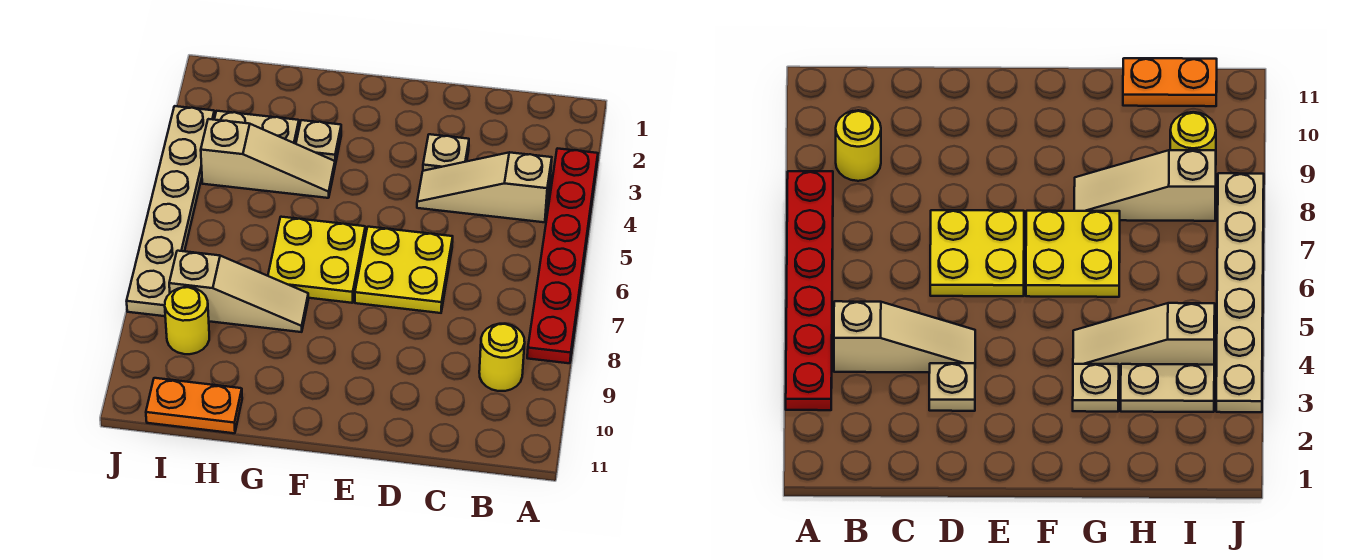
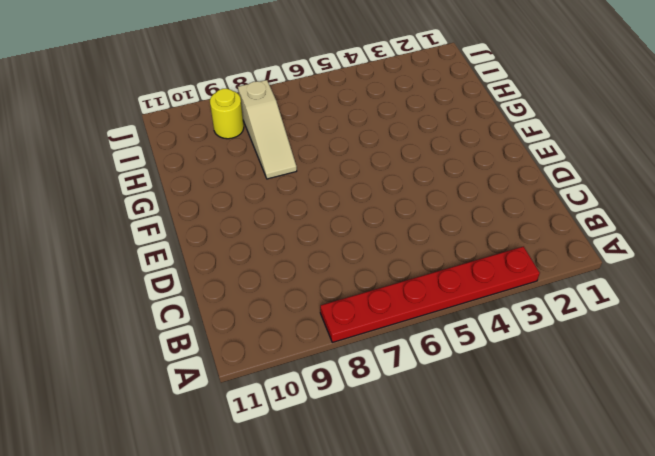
none -> tan slope B4:D4 level 1 top B
none -> yellow round brick B9 level 1
none -> tan plate D3 level 1

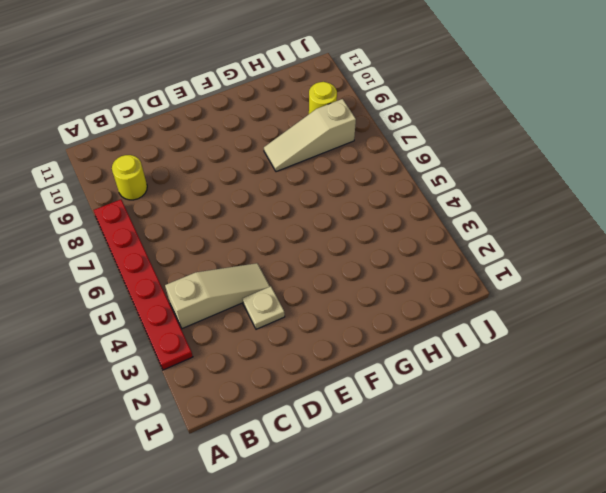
none -> yellow plate D6:E7 level 1
none -> yellow plate F6:G7 level 1
none -> tan plate G3 level 1

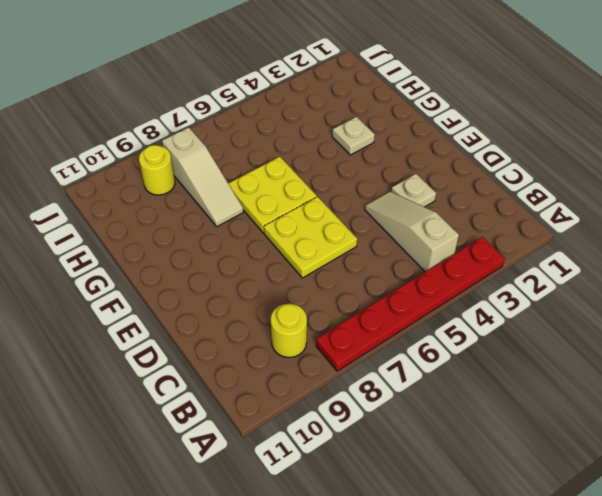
none -> tan slope G4:I4 level 1 top I
none -> tan plate H3:I3 level 1
none -> orange plate H11:I11 level 1

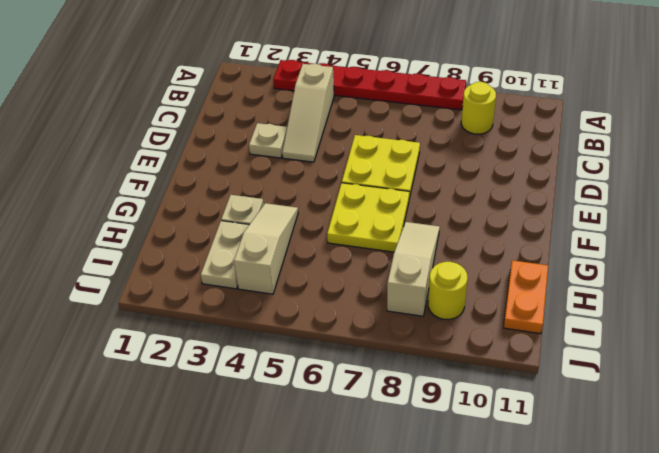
none -> tan plate J3:J8 level 1

